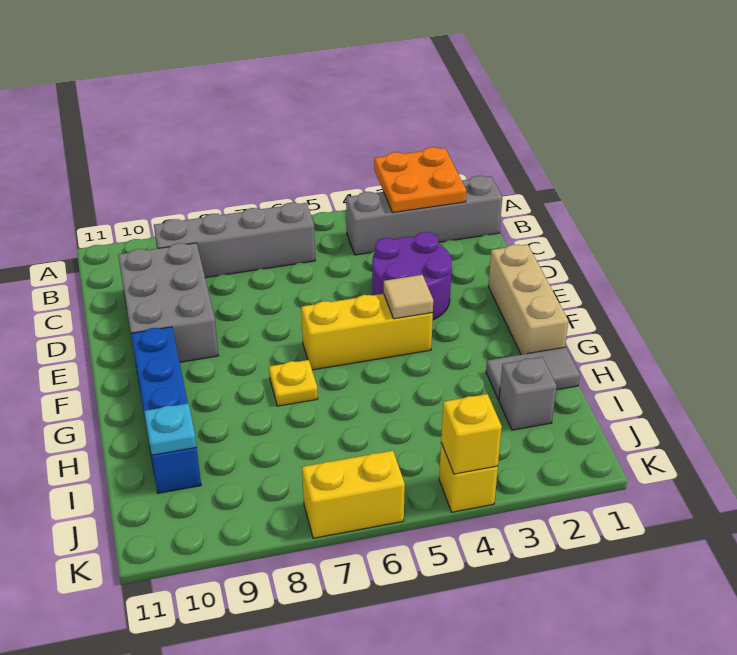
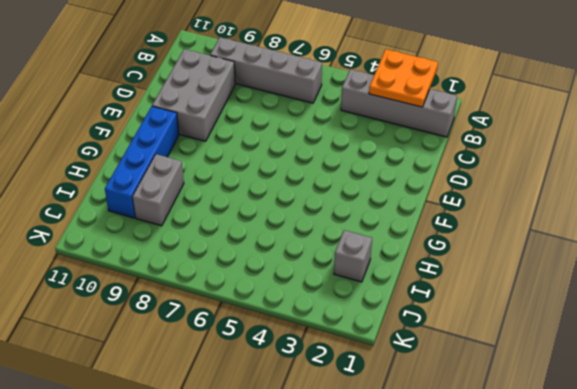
grey brick H9:I9 level 1 -> none
none -> purple round brick D3:E4 level 1
none -> tan brick E1:G1 level 1
none -> yellow brick F4:F6 level 1

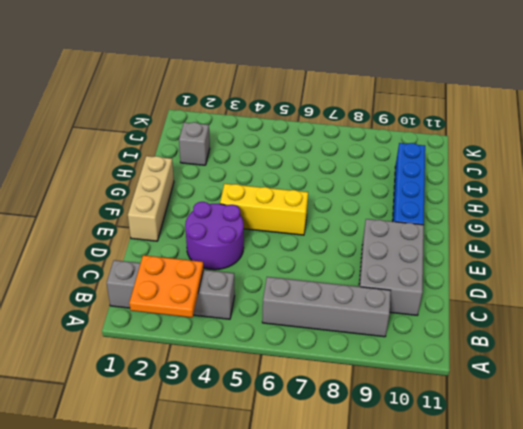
none -> yellow plate G7 level 1
none -> grey tile H1:H2 level 1
none -> yellow brick K4 level 1

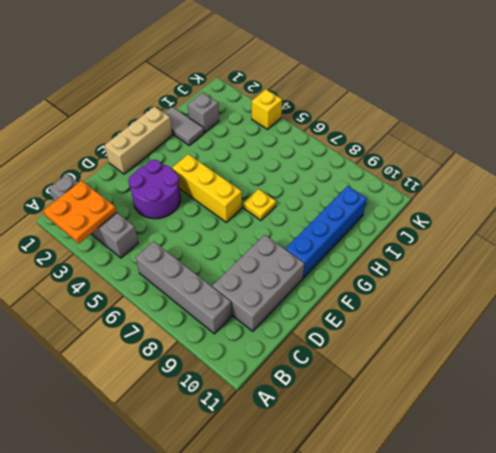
none -> yellow brick K6:K7 level 1
none -> tan tile F4 level 2
none -> cyan plate I10 level 2

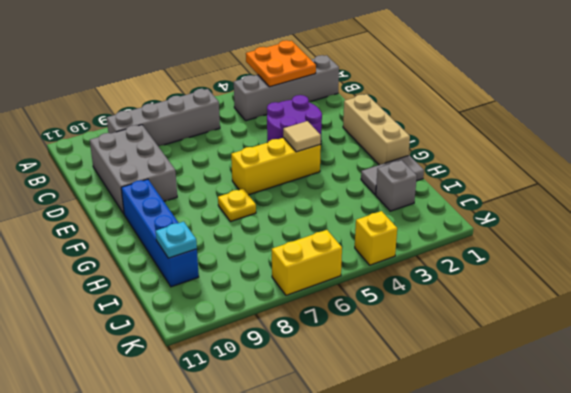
none -> yellow brick K4 level 2

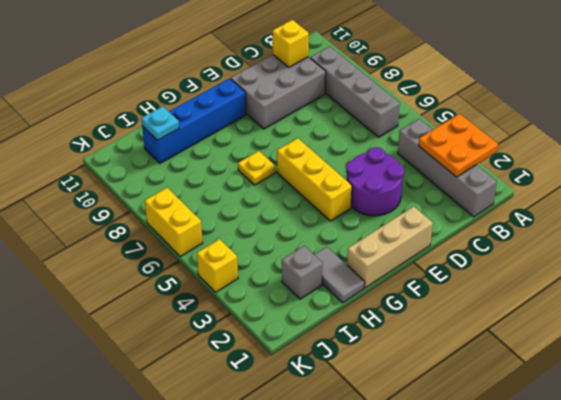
yellow brick C10 level 2 -> yellow brick K4 level 2
none -> tan tile F4 level 2

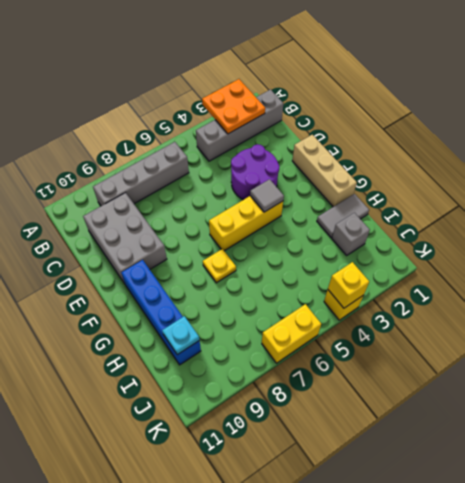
grey tile F4 level 2 -> tan tile F4 level 2

